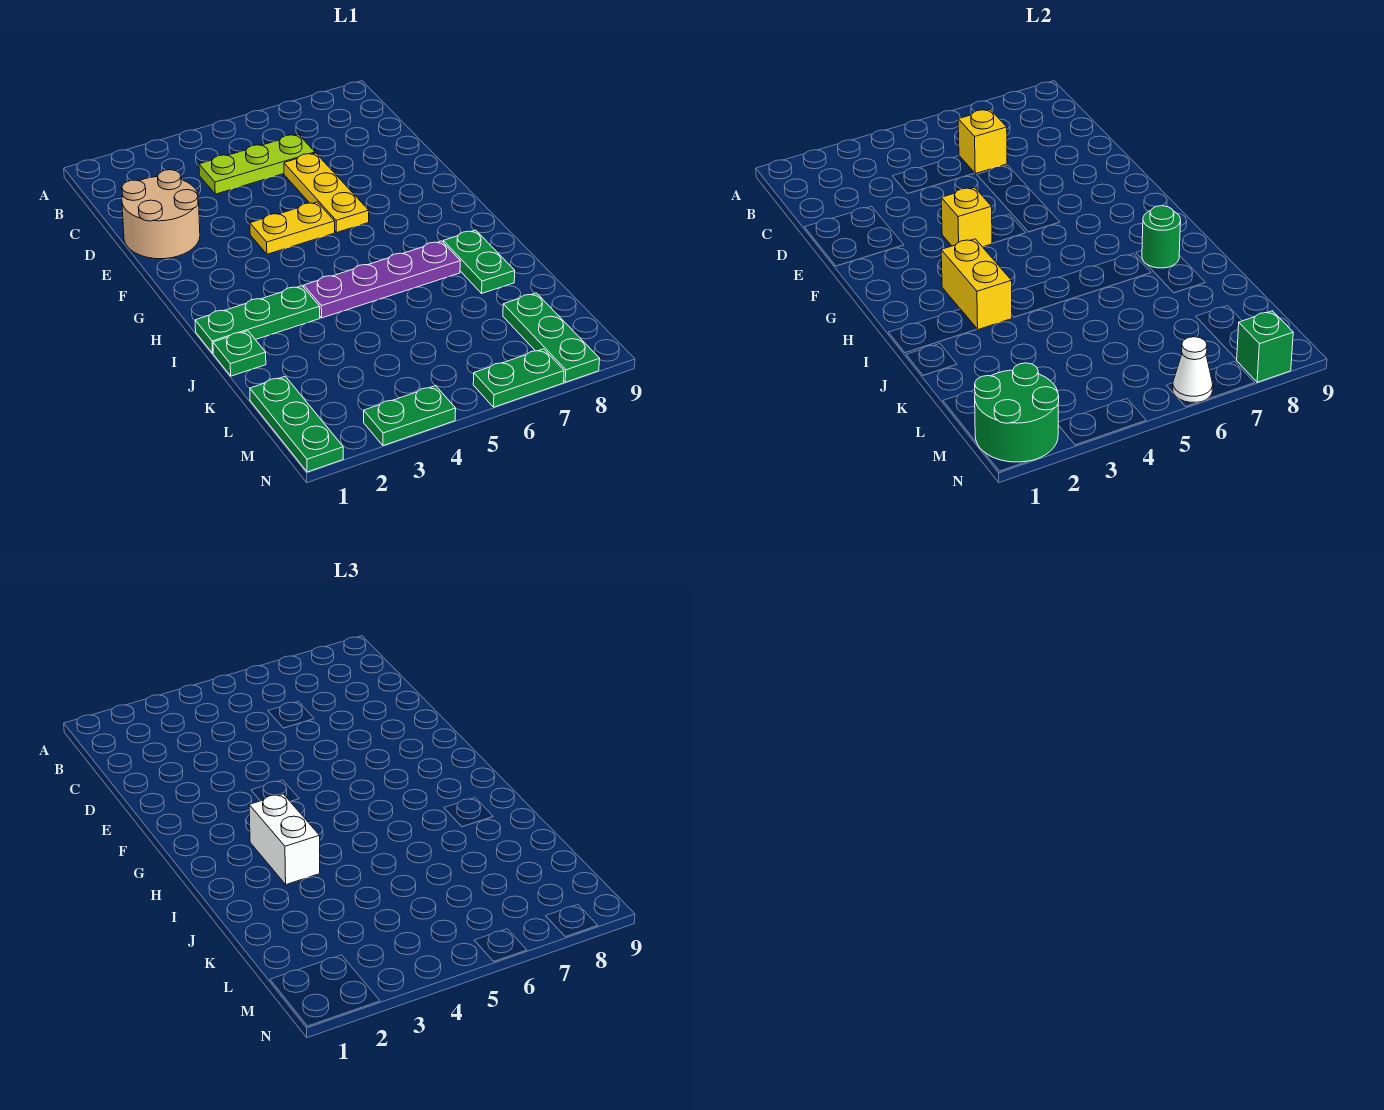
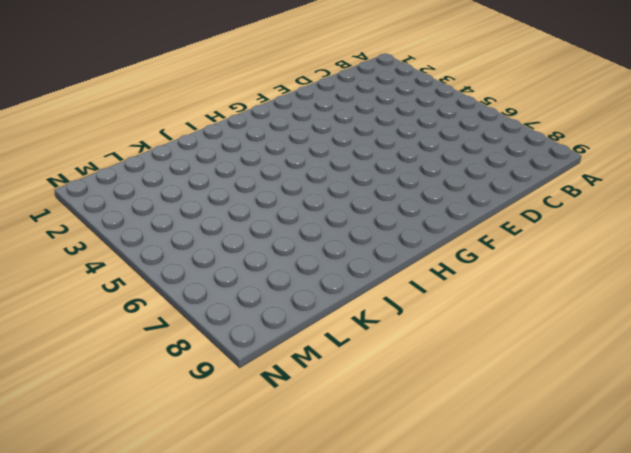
none -> lime plate C4:C6 level 1
none -> tan round brick D1:E2 level 1
none -> yellow plate D6:F6 level 1

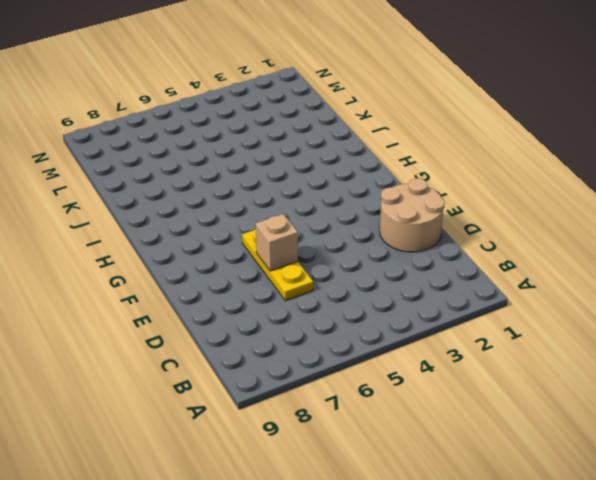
tan brick E6 level 2 -> none
none -> lime plate C4:C6 level 1
none -> yellow plate F4:F5 level 1
none -> green plate I1:I3 level 1

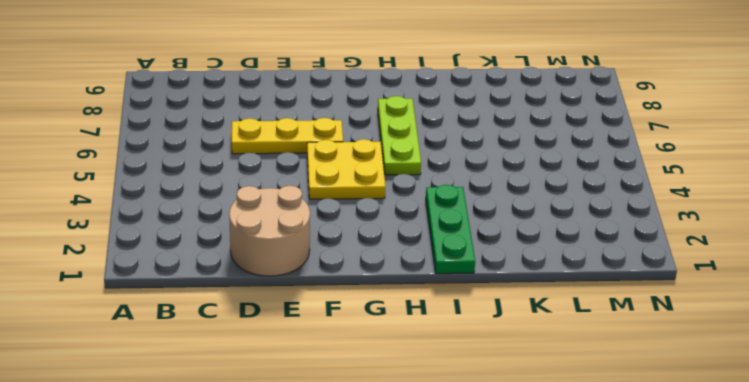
yellow plate F4:G5 level 1 -> yellow plate F4:F5 level 1
lime plate H5:H7 level 1 -> lime plate C4:C6 level 1
none -> purple plate I4:I7 level 1
none -> green plate I8:J8 level 1
none -> green plate J1 level 1

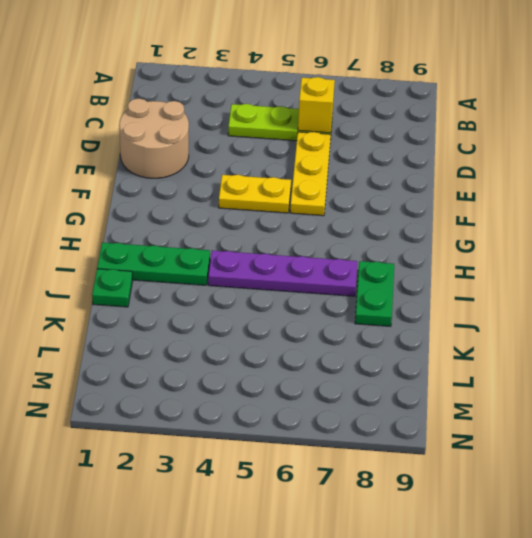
none -> green plate L1:N1 level 1
none -> green plate L8:N8 level 1
none -> green plate N3:N4 level 1

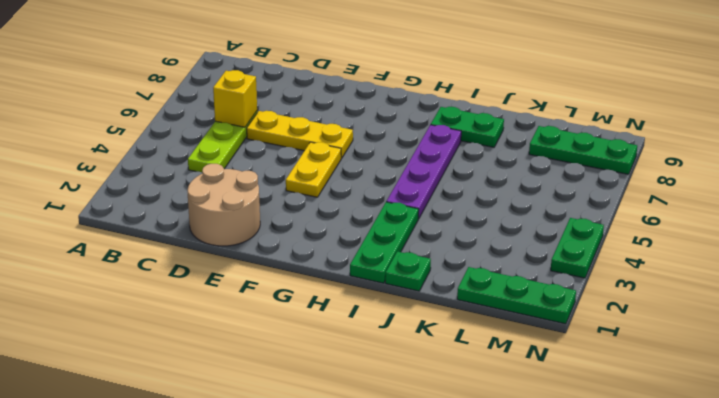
none -> green plate N6:N7 level 1
none -> yellow brick F4 level 2
none -> yellow brick H3:I3 level 2

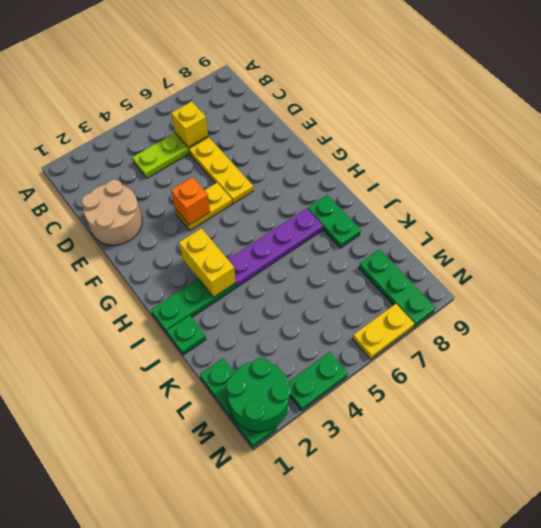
orange brick F4 level 2 -> yellow brick F4 level 2
yellow plate N6:N7 level 1 -> green plate N6:N7 level 1
none -> green round brick I8 level 2
none -> white cone N6 level 2
none -> green brick N8 level 2

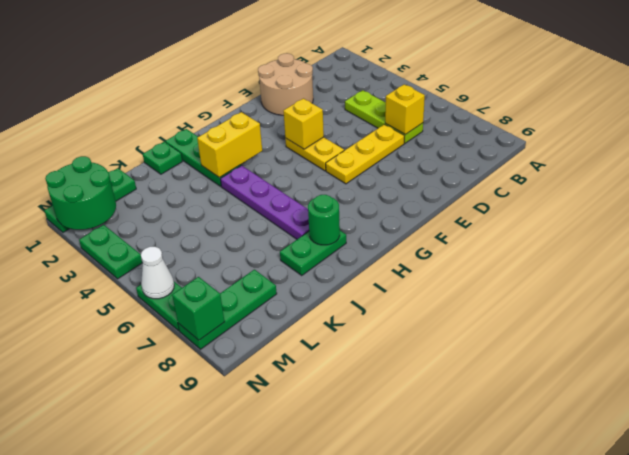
none -> white brick H3:I3 level 3

